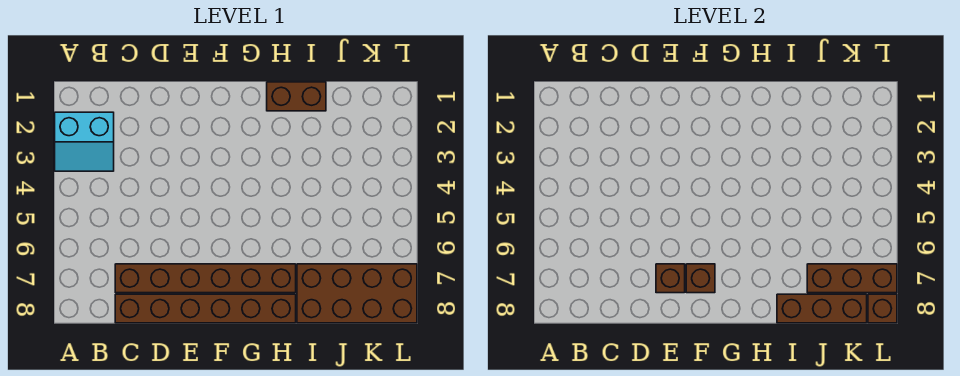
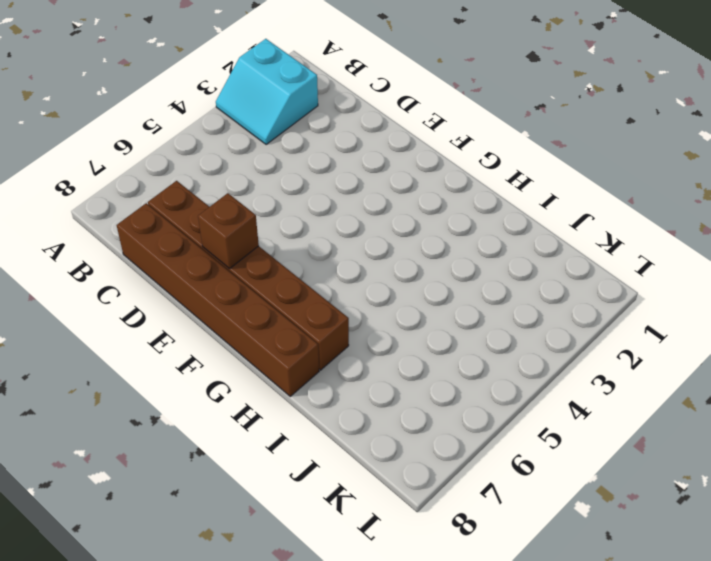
none -> brown brick H1:I1 level 1
none -> brown brick I7:L8 level 1

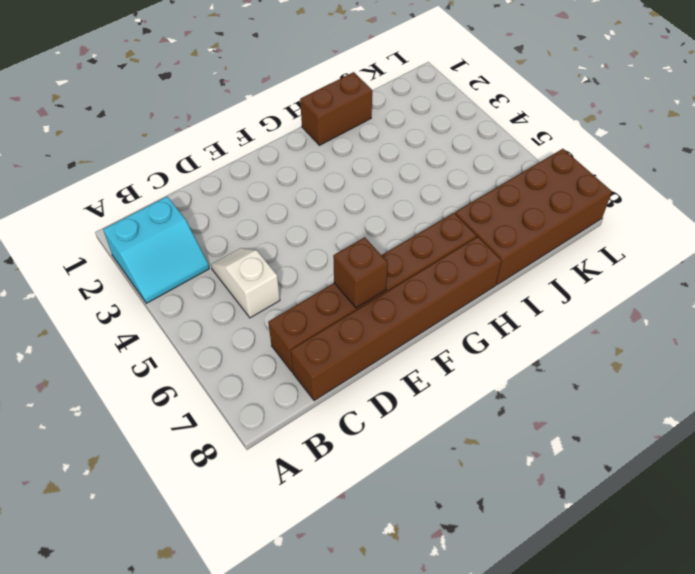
white slope C4:C5 level 1 top 5 -> none
none -> brown brick F7 level 2
none -> brown brick I8:K8 level 2

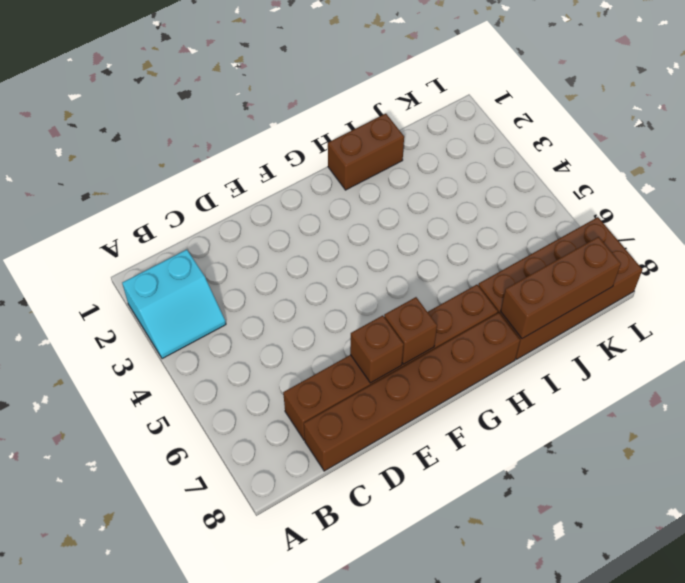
none -> brown brick J7:L7 level 2
none -> brown brick L8 level 2

